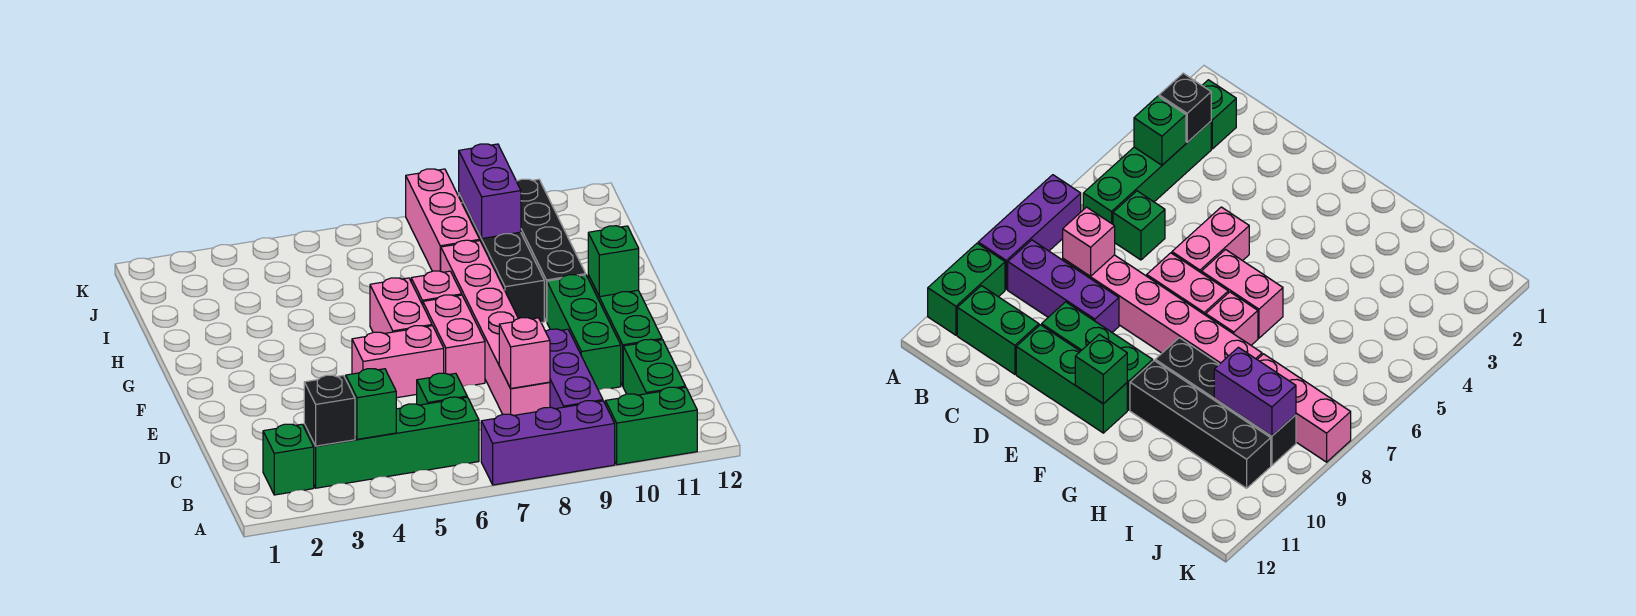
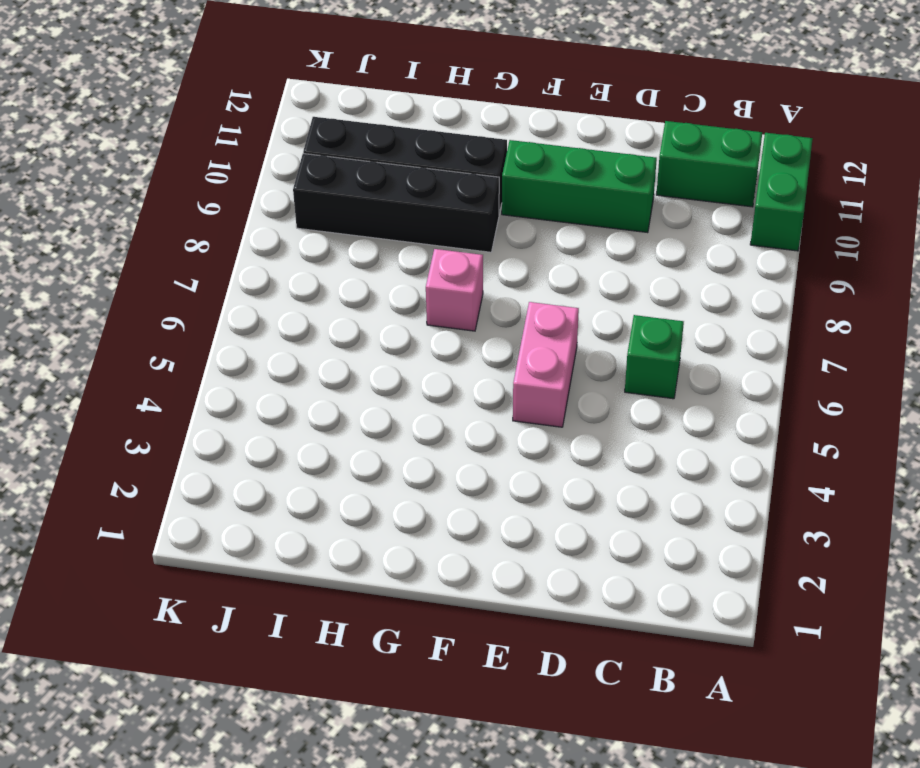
none -> purple brick A7:A9 level 1
none -> green brick B2 level 1
none -> green brick B3:B6 level 1

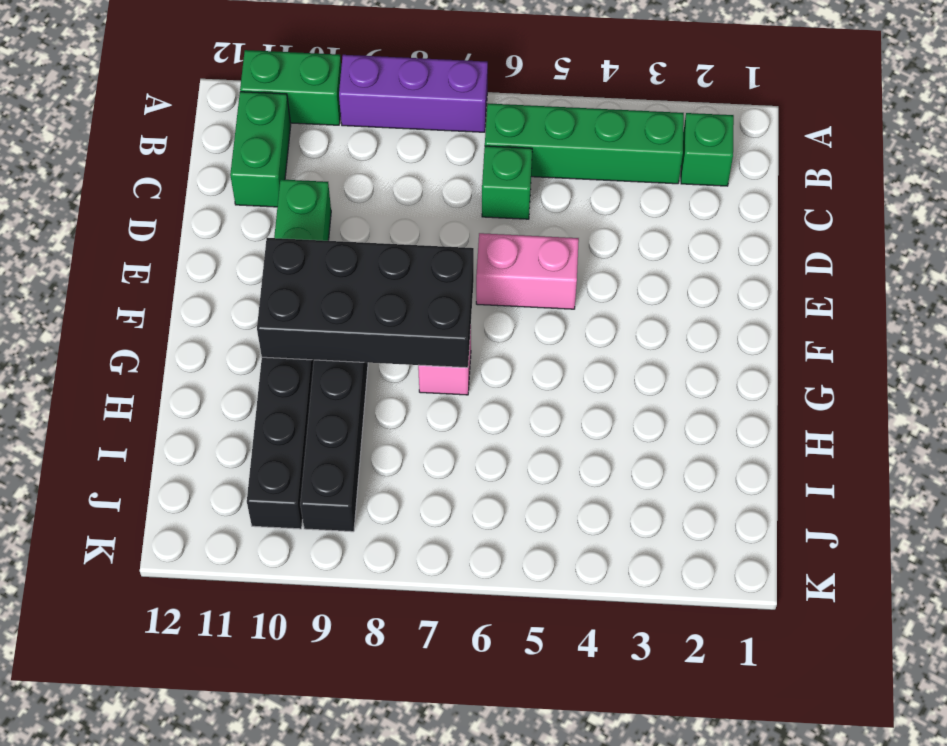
black brick F7:G10 level 2 -> none
none -> purple brick B9:D9 level 1
none -> pink brick C8:H8 level 1
none -> green brick D11:F11 level 1

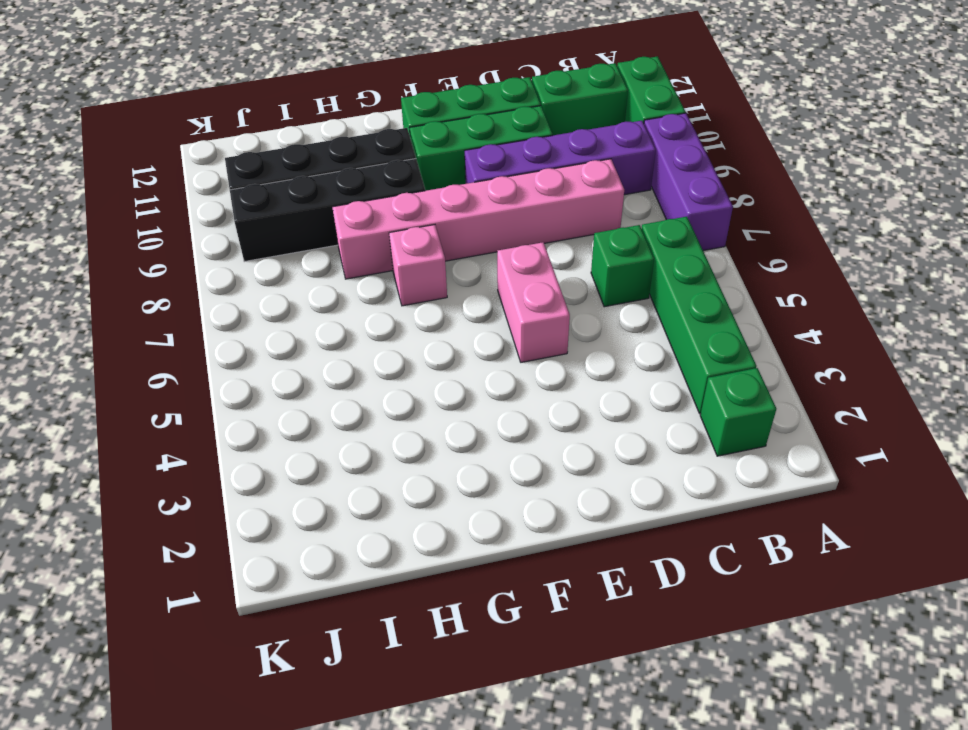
purple brick B9:E9 level 1 -> purple brick B9:D9 level 1
none -> pink brick E7:F7 level 1
none -> pink brick F6:G6 level 1
none -> pink brick I8:K8 level 1

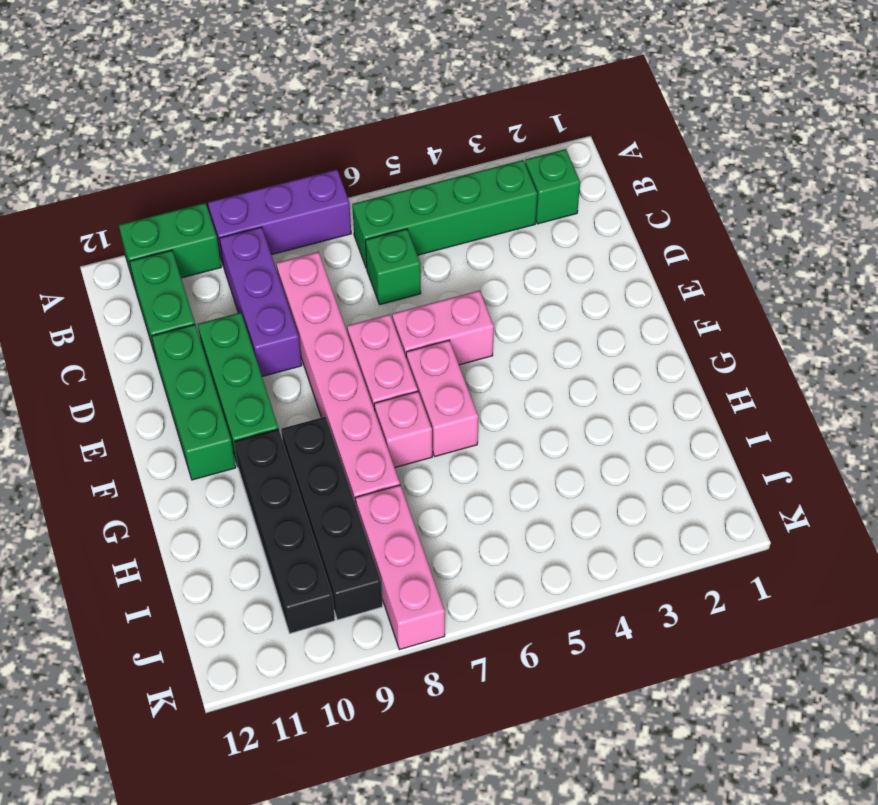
none -> black brick B3 level 2
none -> green brick B4 level 2
none -> pink brick C8 level 2

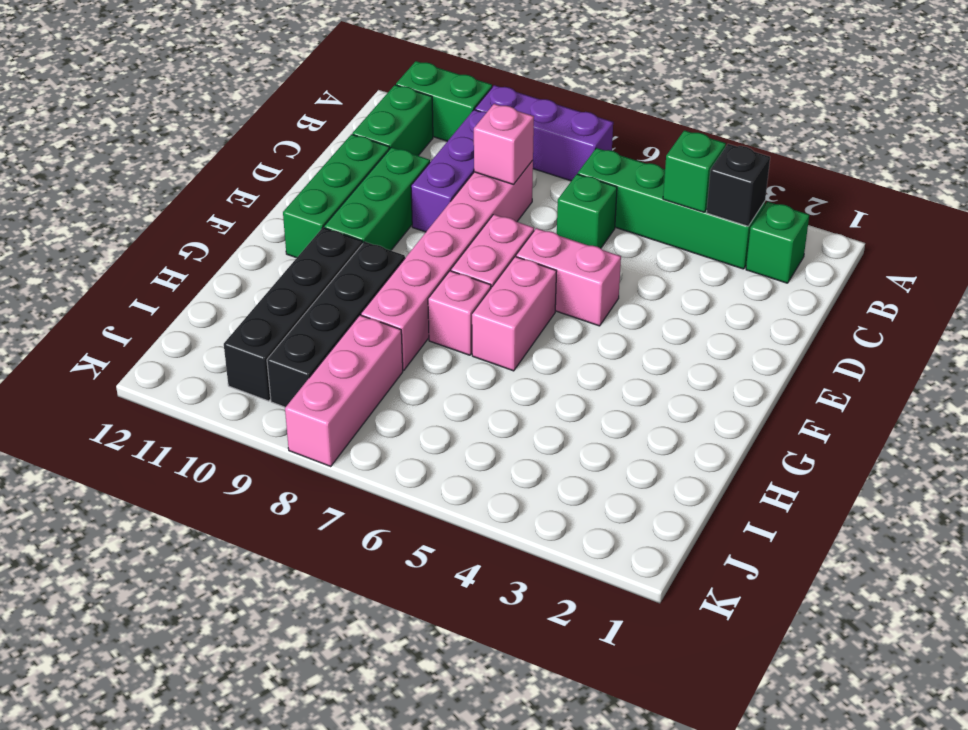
none -> green brick F11 level 2
none -> purple brick I9:J9 level 2

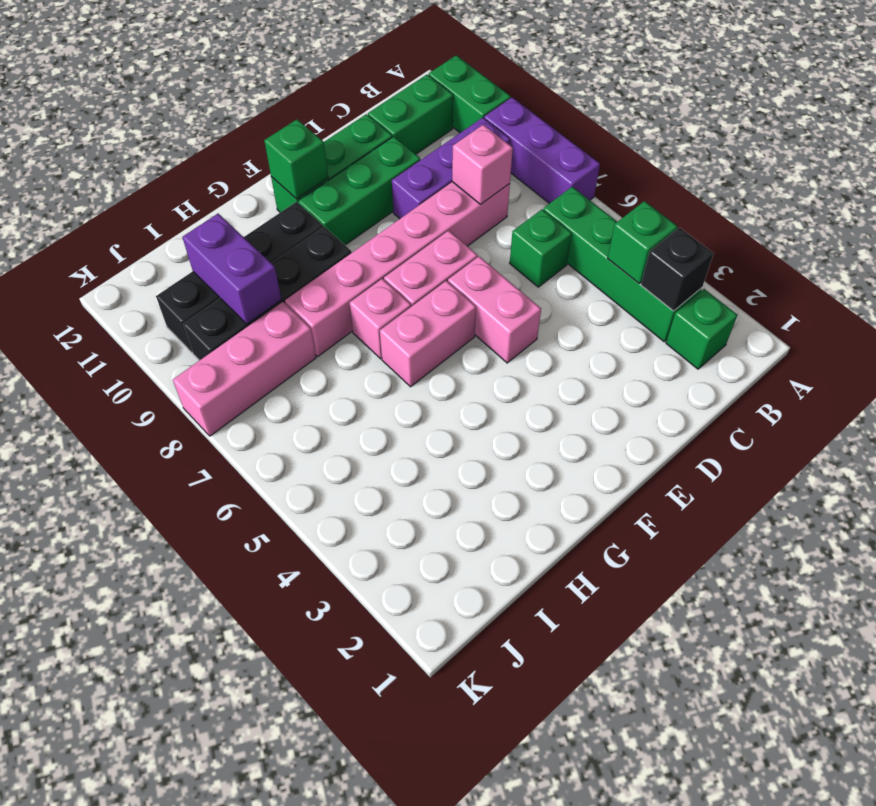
purple brick I9:I10 level 2 -> purple brick I9:J9 level 2

